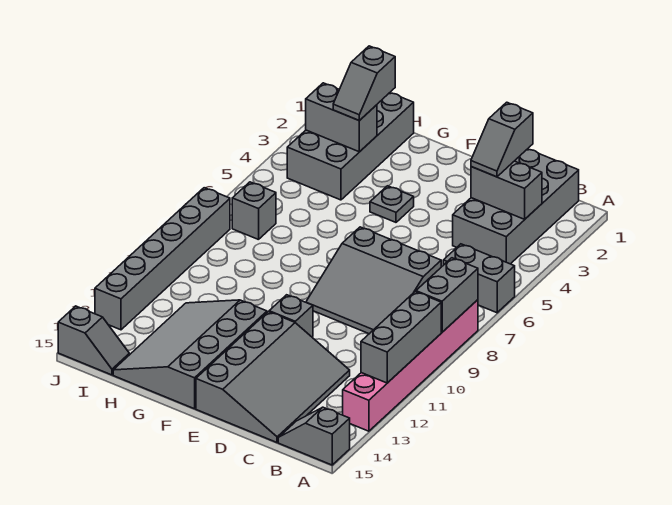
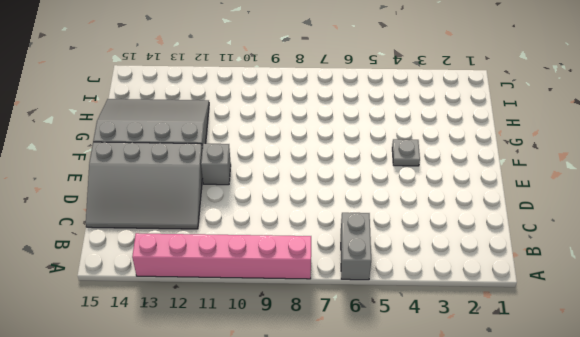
none -> grey slope A15:B15 level 1 top A
none -> grey brick B1:C4 level 1
none -> grey slope C7:E9 level 1 top 7

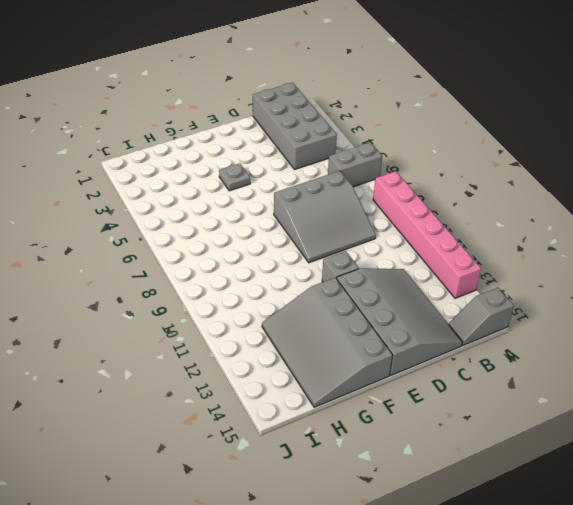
none -> grey brick H1:I4 level 1
none -> grey brick I7 level 1
none -> grey slope I15:J15 level 1 top J

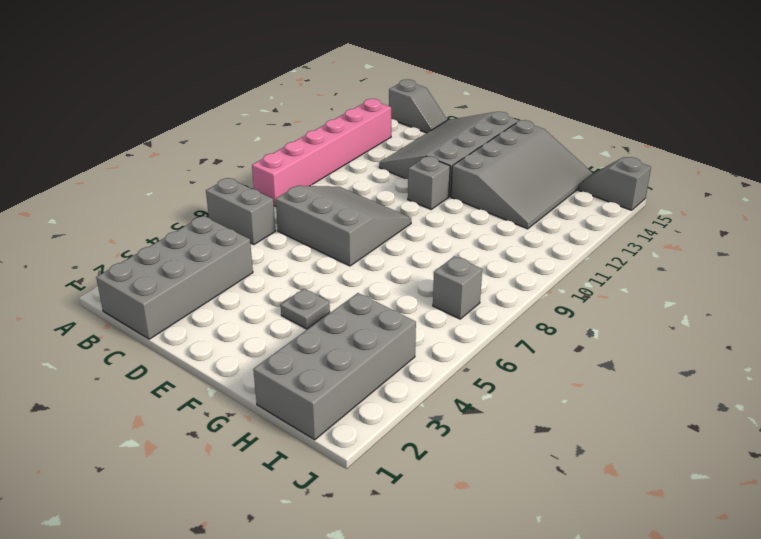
none -> grey brick J8:J13 level 1
none -> grey brick A8:A9 level 2
none -> grey brick A10:A12 level 2

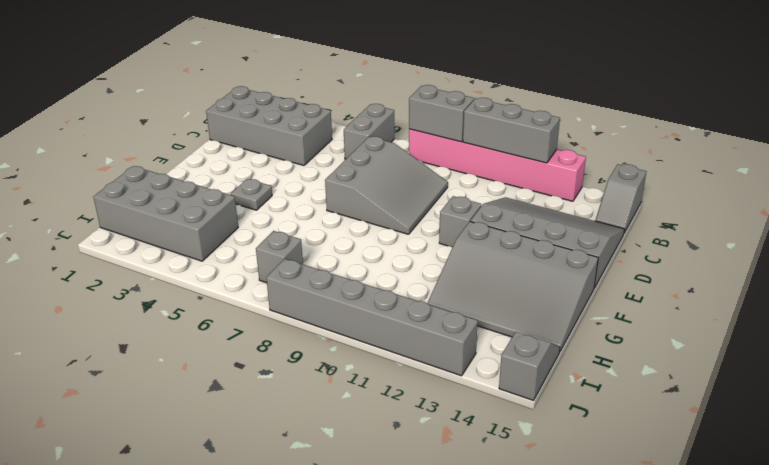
none -> grey brick B3:C3 level 2
none -> grey brick H3:I3 level 2
none -> grey slope C2:C3 level 3 top 2

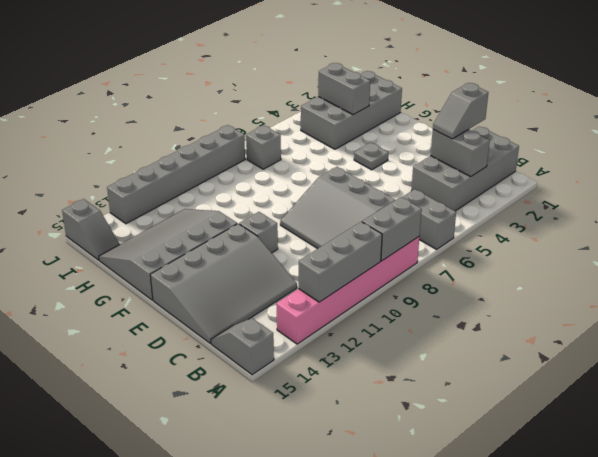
none -> grey slope H2:H3 level 3 top 2

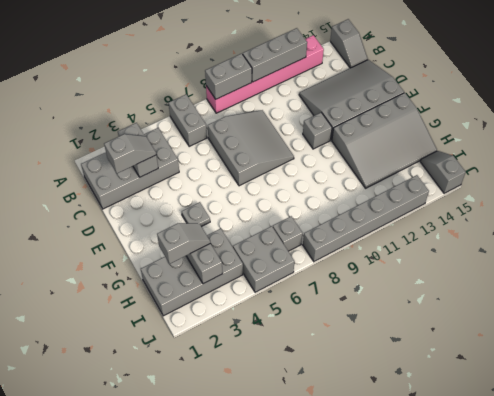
grey brick I5:J6 level 1 -> none

